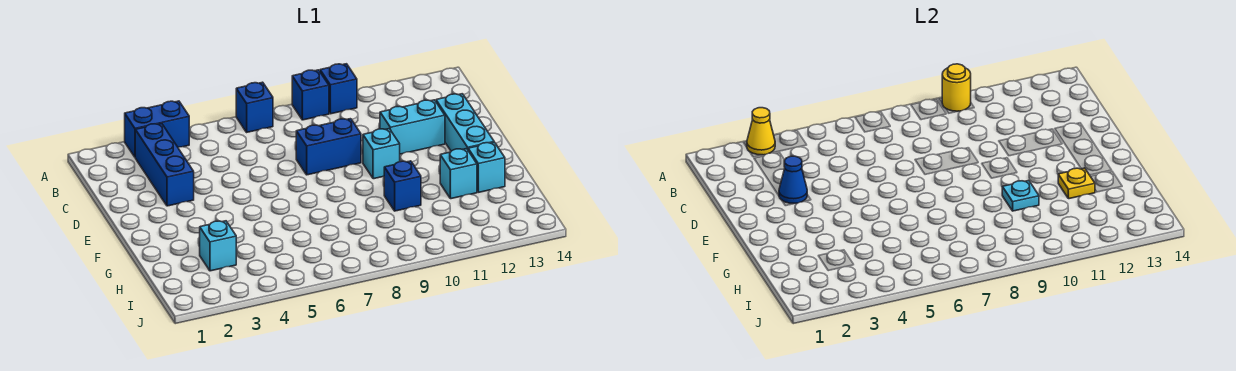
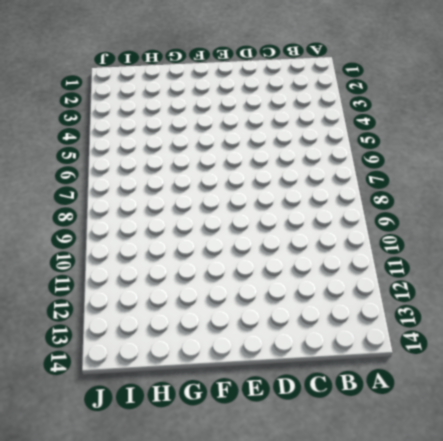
none -> blue brick A3:A4 level 1
none -> blue brick A7 level 1
none -> blue brick A9 level 1

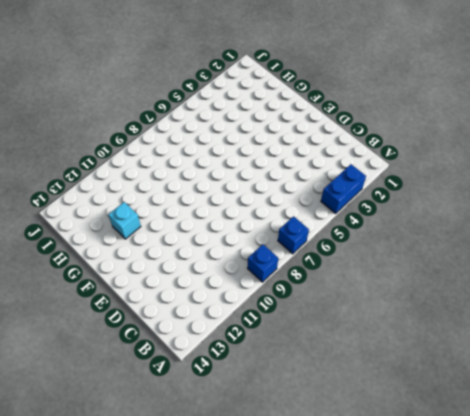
none -> blue brick A10 level 1
none -> blue brick B3:D3 level 1
none -> blue brick D8:D9 level 1

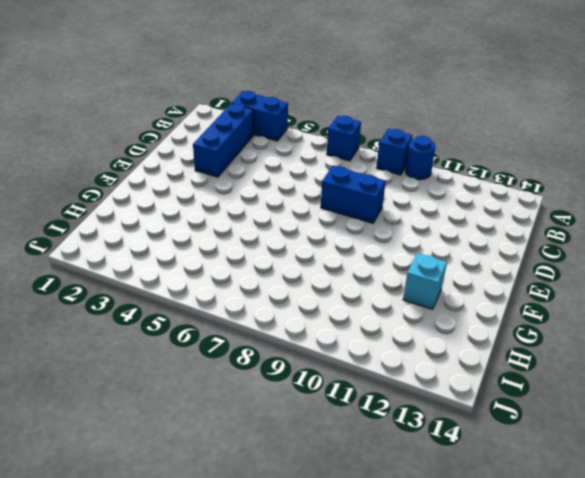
blue round brick A10 level 1 -> blue brick A10 level 1
none -> cyan brick D11:D12 level 1
none -> cyan brick D13:F13 level 1
none -> cyan brick E10 level 1

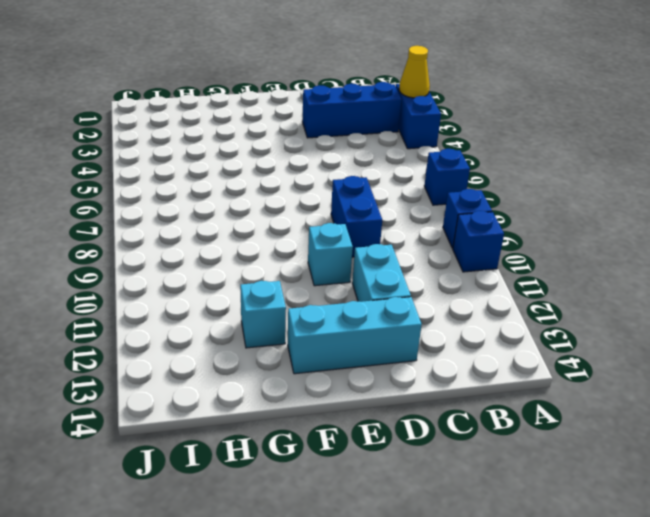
none -> blue brick G10 level 1
none -> cyan brick G13 level 1
none -> cyan brick H3 level 1

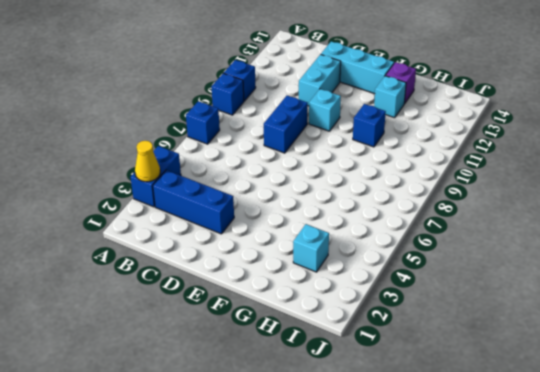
purple brick G13 level 1 -> cyan brick G13 level 1
none -> yellow round brick A10 level 2
none -> blue cone D3 level 2
none -> cyan plate G10 level 2

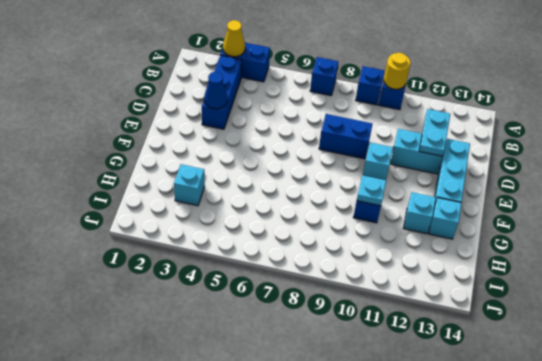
cyan plate C12:D12 level 2 -> none
none -> yellow plate G12 level 2

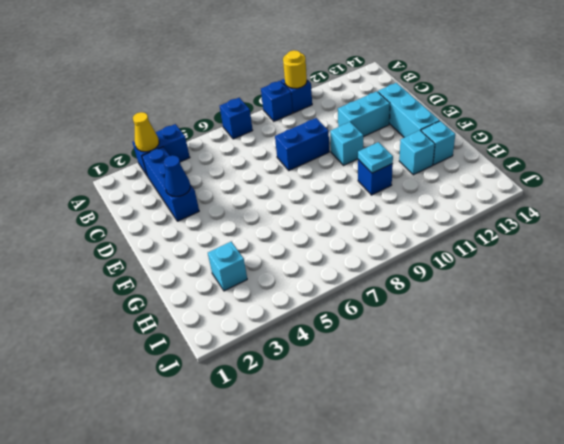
none -> yellow plate G12 level 2

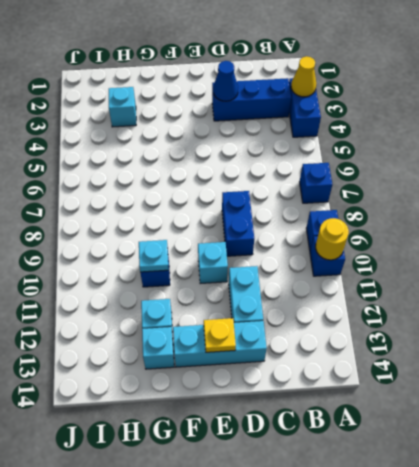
yellow plate E13 level 2 -> yellow plate G12 level 2

